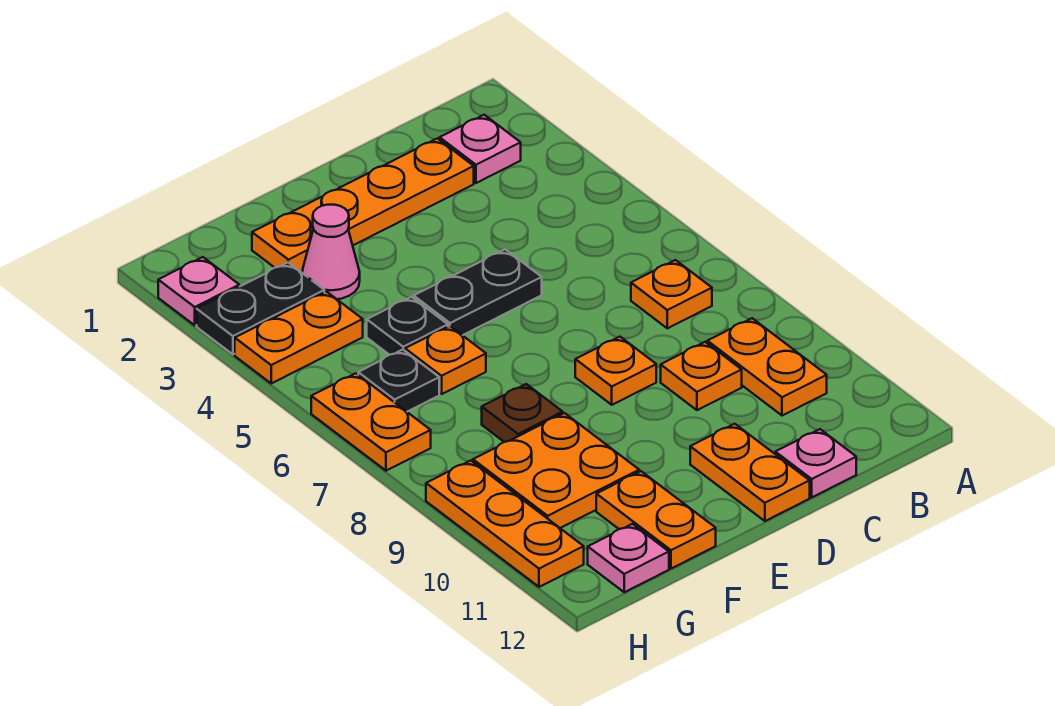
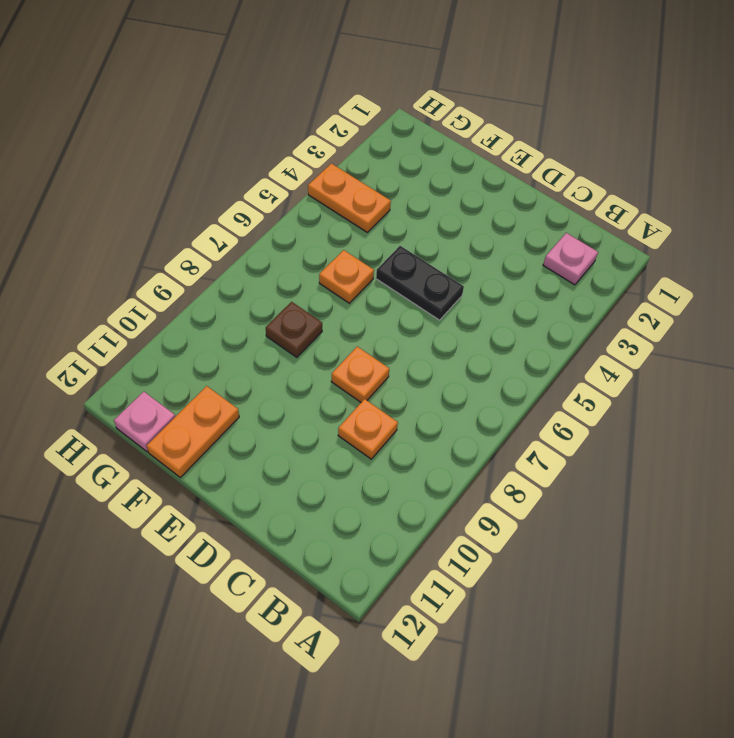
none -> orange plate B7 level 1
none -> orange plate B9:B10 level 1
none -> orange plate C2:F2 level 1

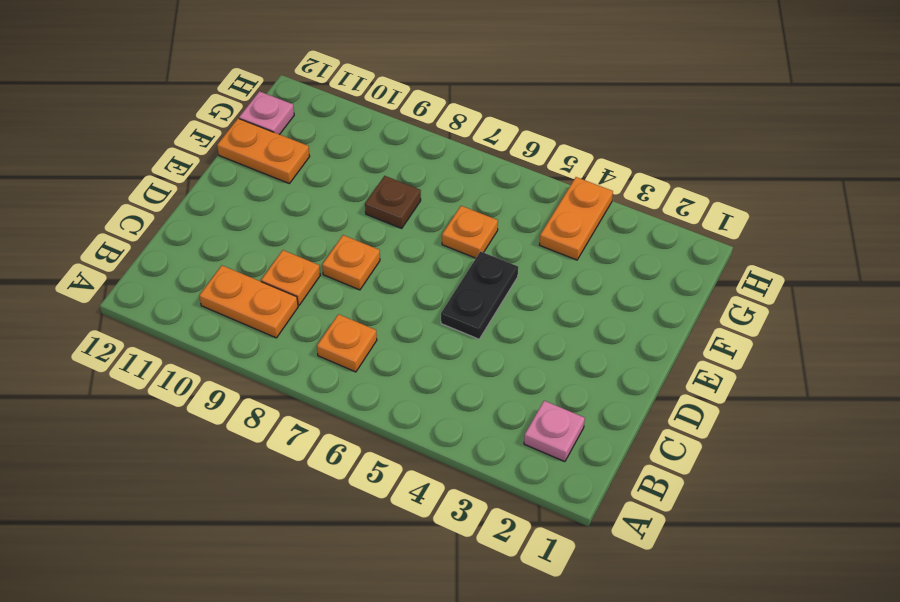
none -> orange plate C2:F2 level 1
none -> pink plate C12 level 1
none -> orange plate D11:D12 level 1

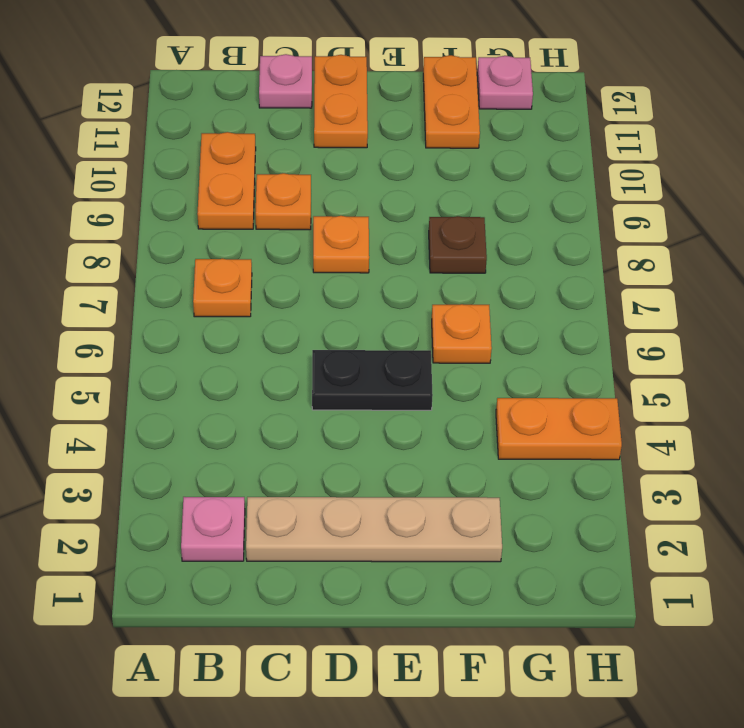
tan plate C2:F2 level 1 -> orange plate C2:F2 level 1
none -> pink cone F3 level 1
none -> black plate F5 level 1
none -> orange plate F9:G10 level 1

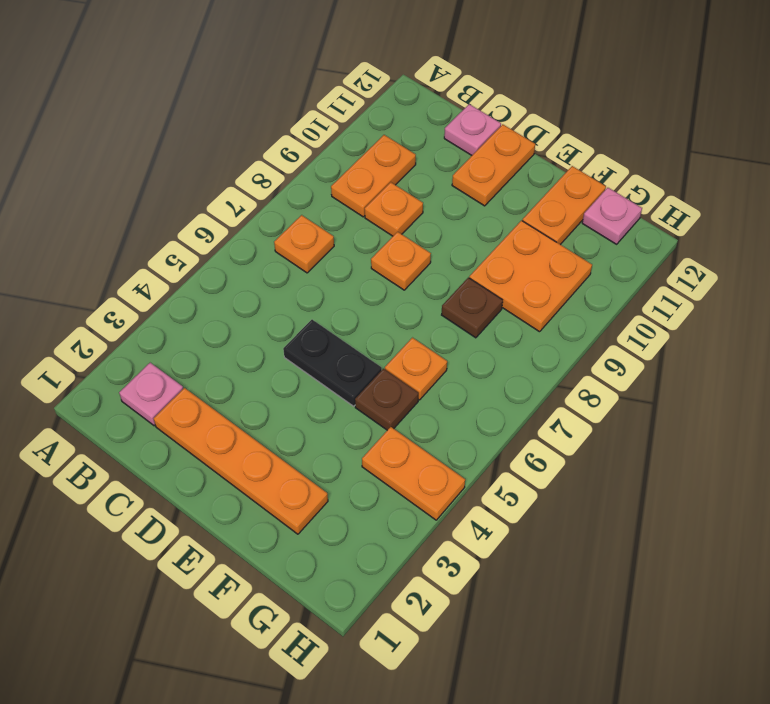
brown plate F5 level 1 -> black plate F5 level 1
none -> pink cone F3 level 1
none -> black plate G3:H3 level 1
none -> black plate G6 level 1

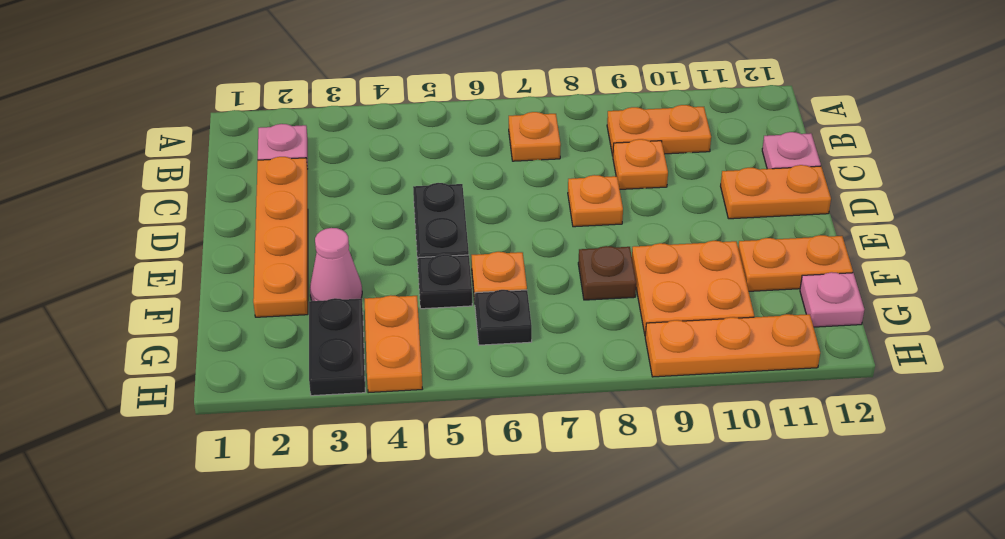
none -> pink plate H2 level 1
none -> orange plate H6:H7 level 1

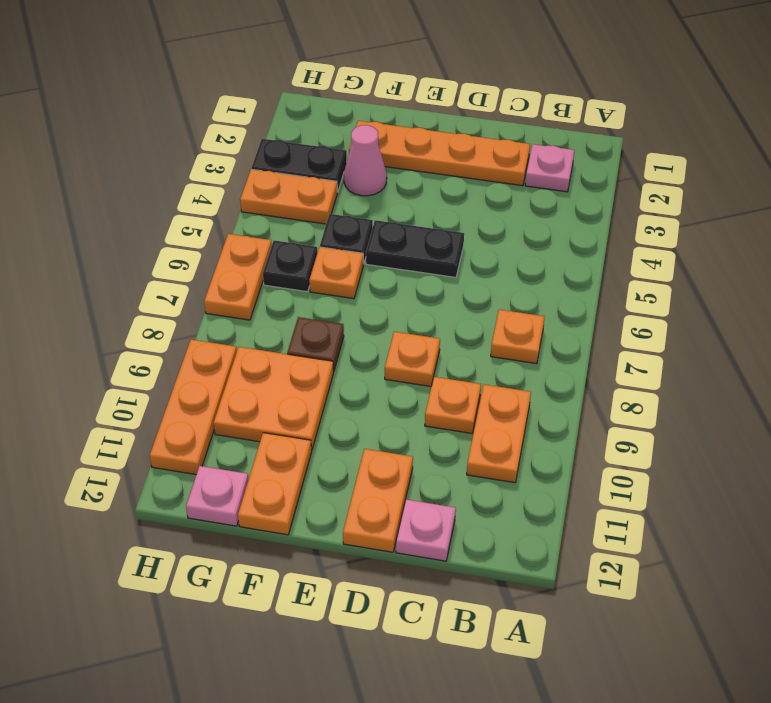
none -> pink plate H2 level 1

